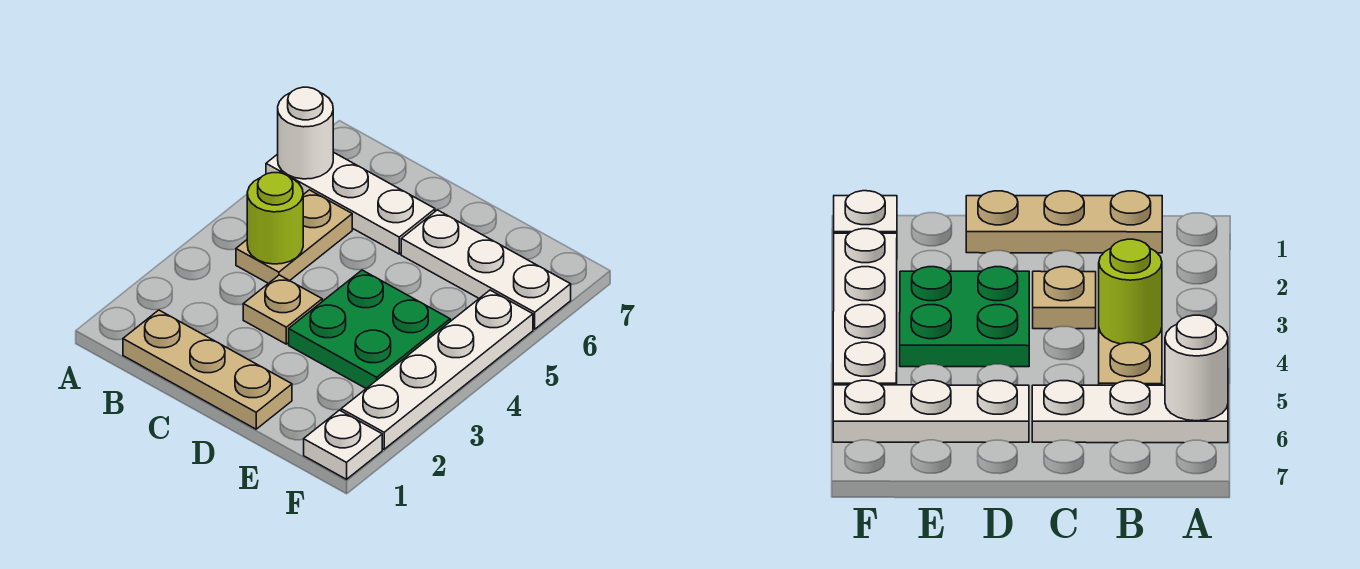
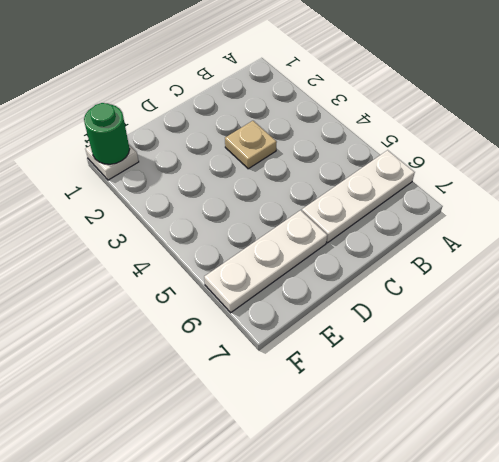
green round brick F1 level 2 -> none
none -> tan plate B1:D1 level 1
none -> tan plate B4:B5 level 1

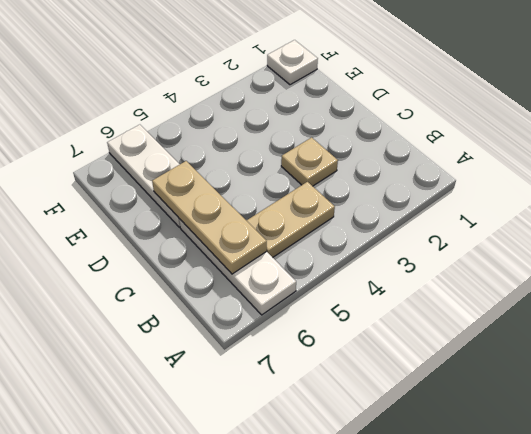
tan plate B6:D6 level 2 -> tan plate B1:D1 level 1
none -> green plate D3:E4 level 1
none -> white plate F2:F5 level 1

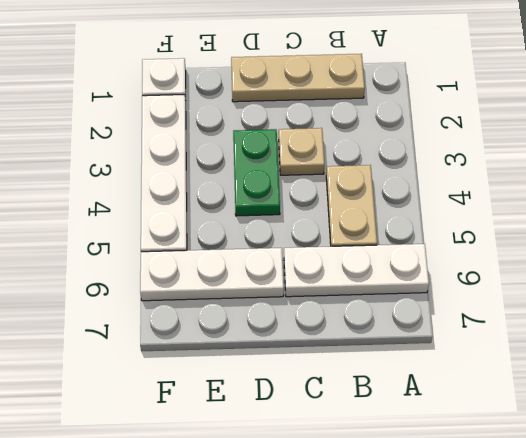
green plate D3:D4 level 1 -> green plate D3:E4 level 1
none -> white round brick A6 level 2
none -> lime round brick B4 level 2

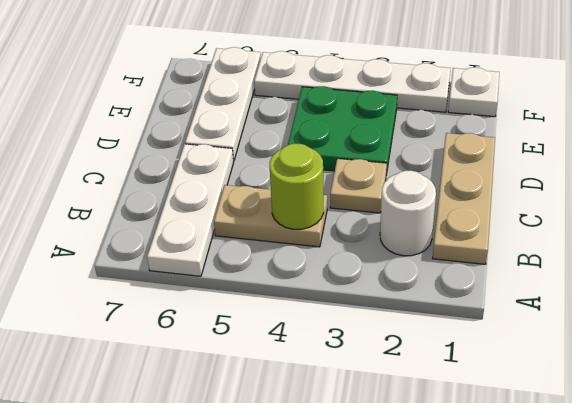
white round brick B2 level 1 -> white round brick A6 level 2

